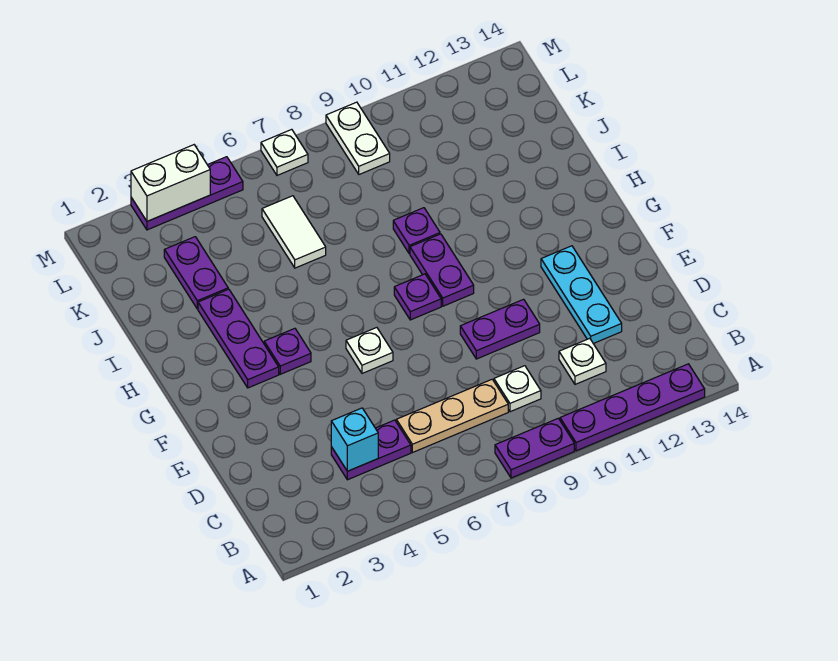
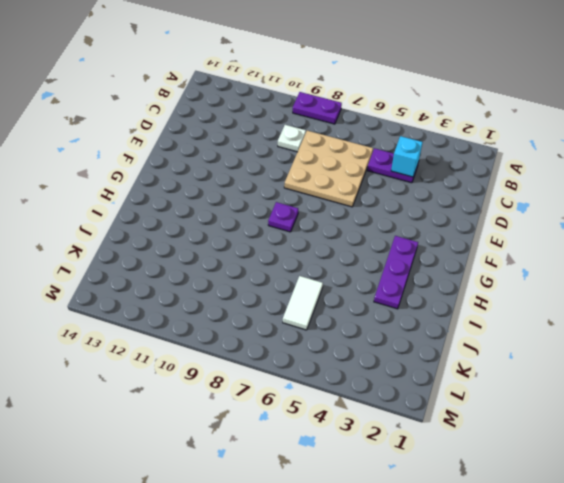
tan plate C6:E8 level 1 -> tan plate C6:C8 level 1
none -> purple plate A10:A13 level 1
none -> white plate C11 level 1
none -> cyan plate D12:F12 level 1

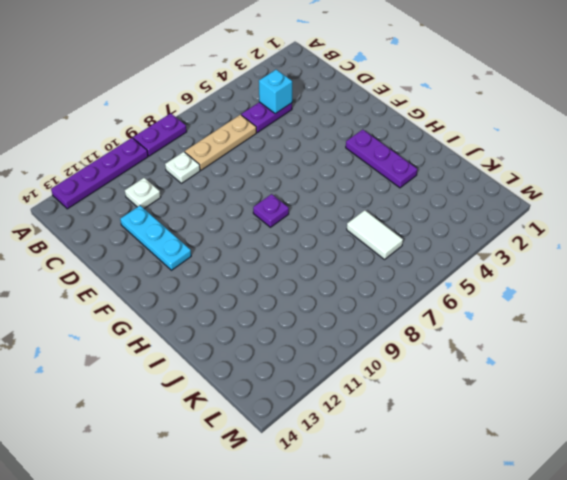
none -> purple plate E9:E10 level 1
none -> white plate F6 level 1
none -> purple plate G4 level 1

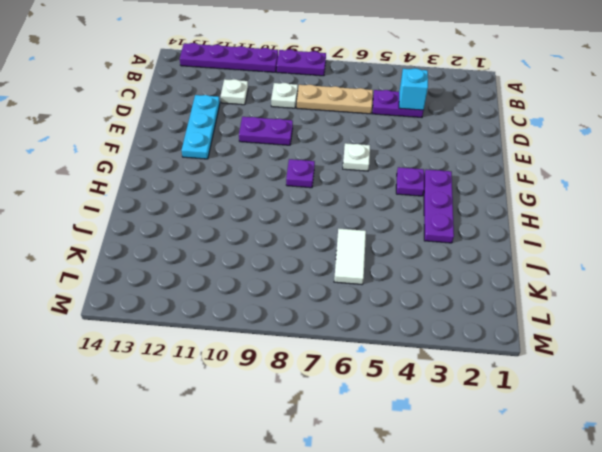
none -> purple plate G9:H9 level 1
none -> purple plate I9 level 1
none -> purple plate J3:K3 level 1

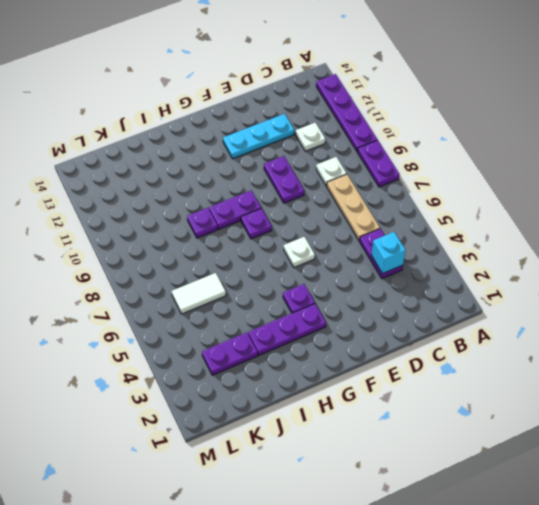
none -> white plate L9:M9 level 1
none -> purple plate M3:M5 level 1
none -> white plate M7 level 1

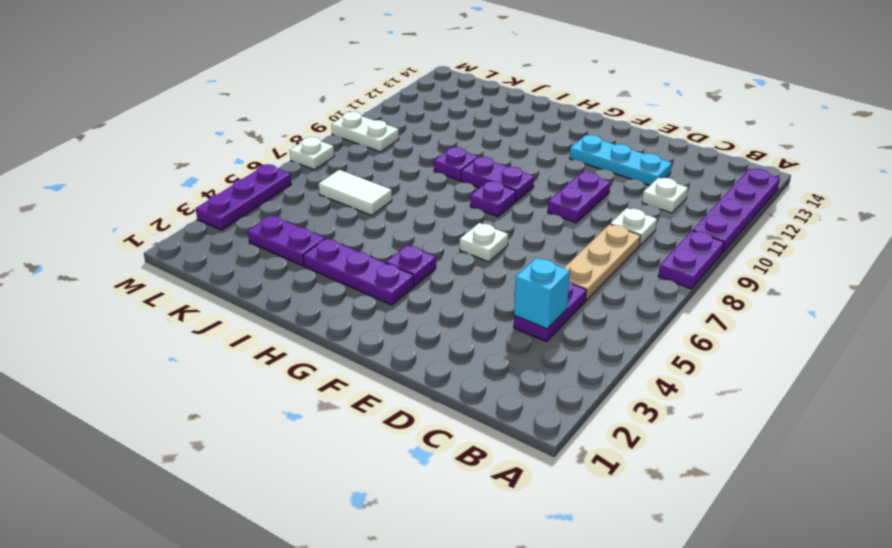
none -> white brick M3:M4 level 2

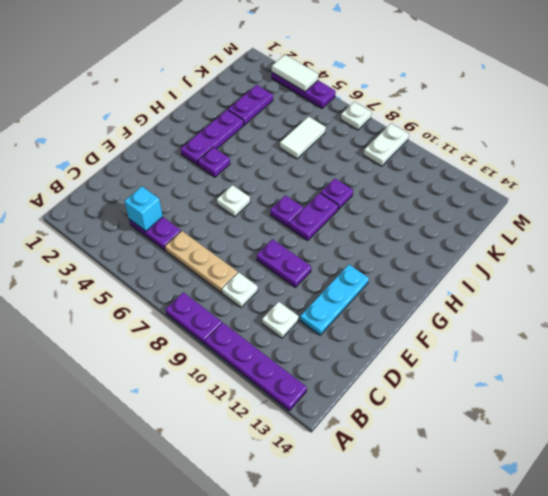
white tile M3:M4 level 2 -> white brick M3:M4 level 2

